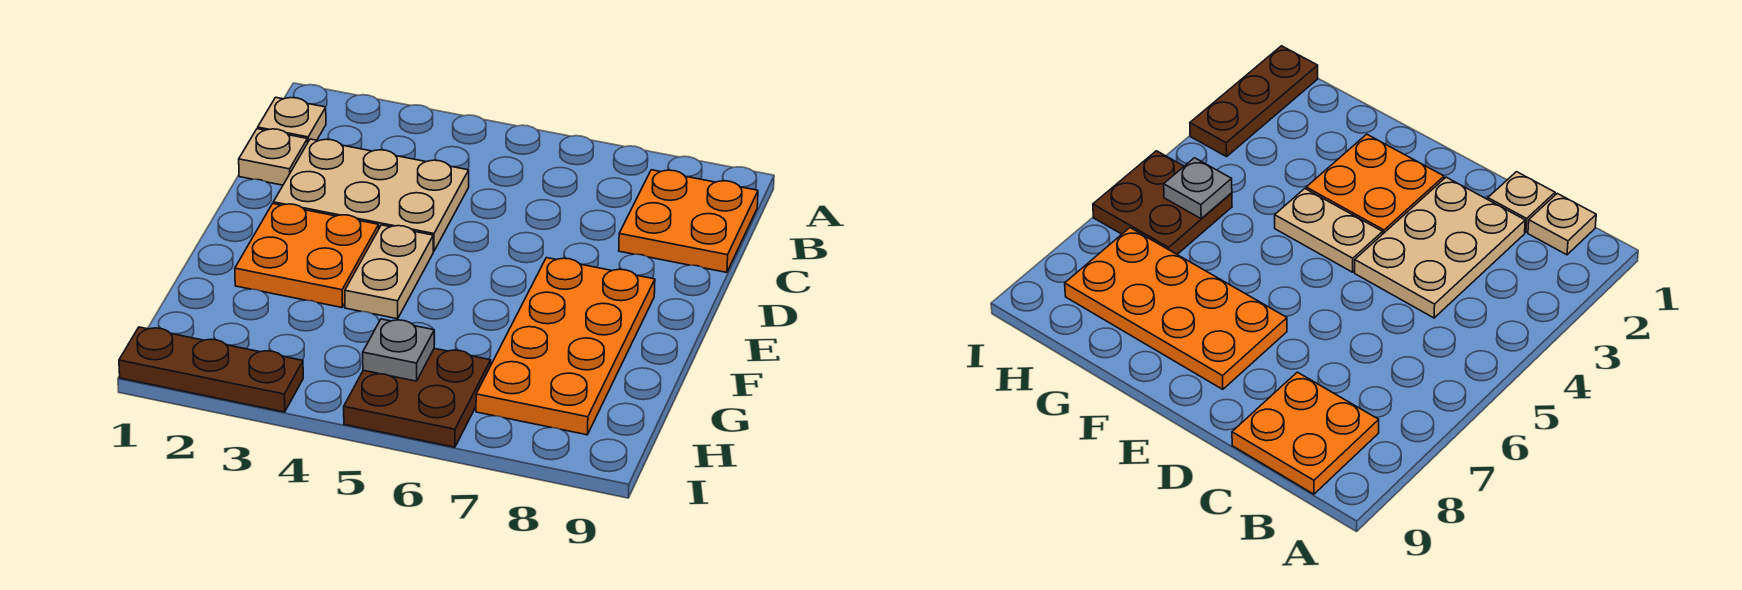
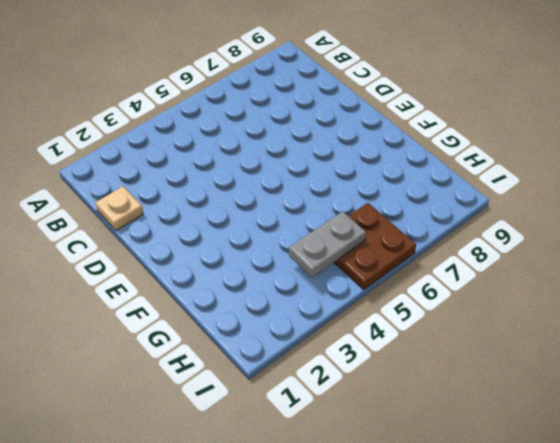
grey plate H4:H5 level 2 -> grey plate H5 level 2
none -> tan plate B1 level 1
none -> orange plate B8:C9 level 1

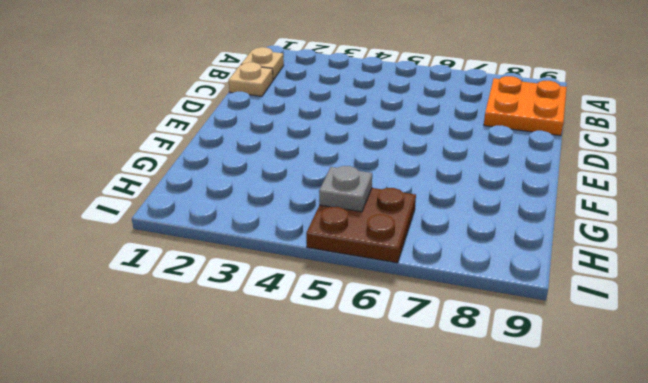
none -> tan plate C2:D4 level 1
none -> orange plate E2:F3 level 1

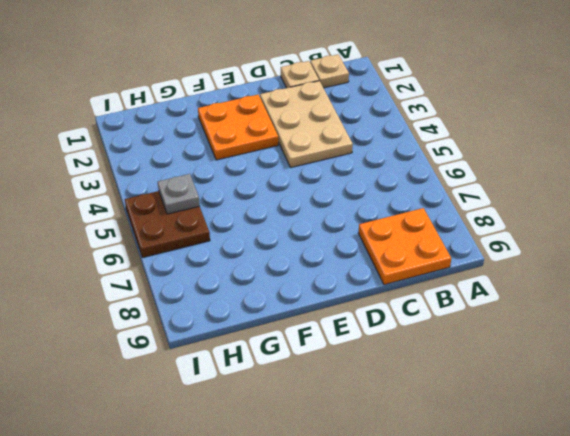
none -> tan plate E4:F4 level 1
none -> orange plate E7:H8 level 1

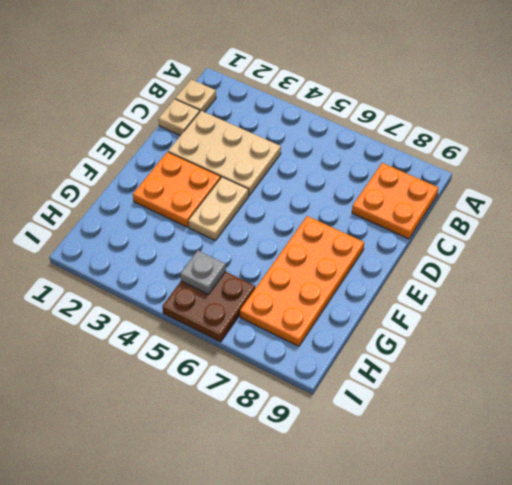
none -> brown plate I1:I3 level 1

